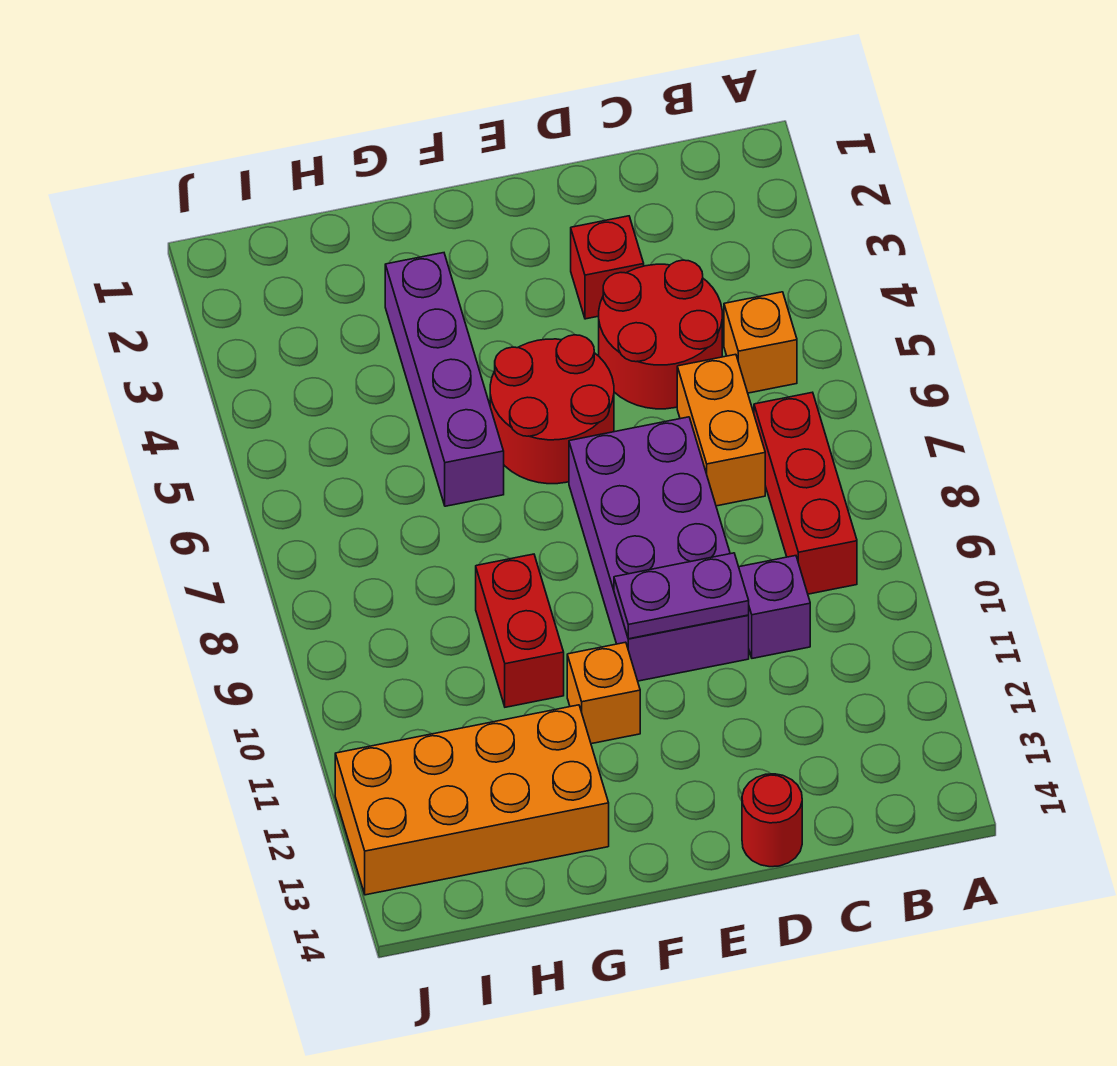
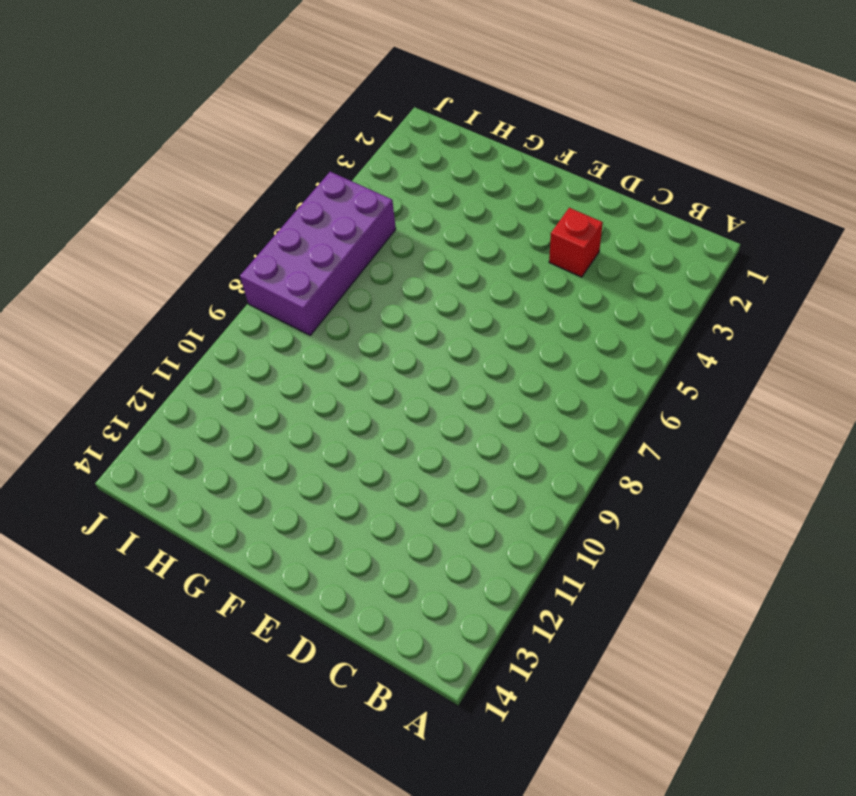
purple brick I5:J8 level 1 -> purple brick D7:E10 level 1
none -> orange brick B5 level 1
none -> red brick B7:B9 level 1
none -> red round brick C4:D5 level 1

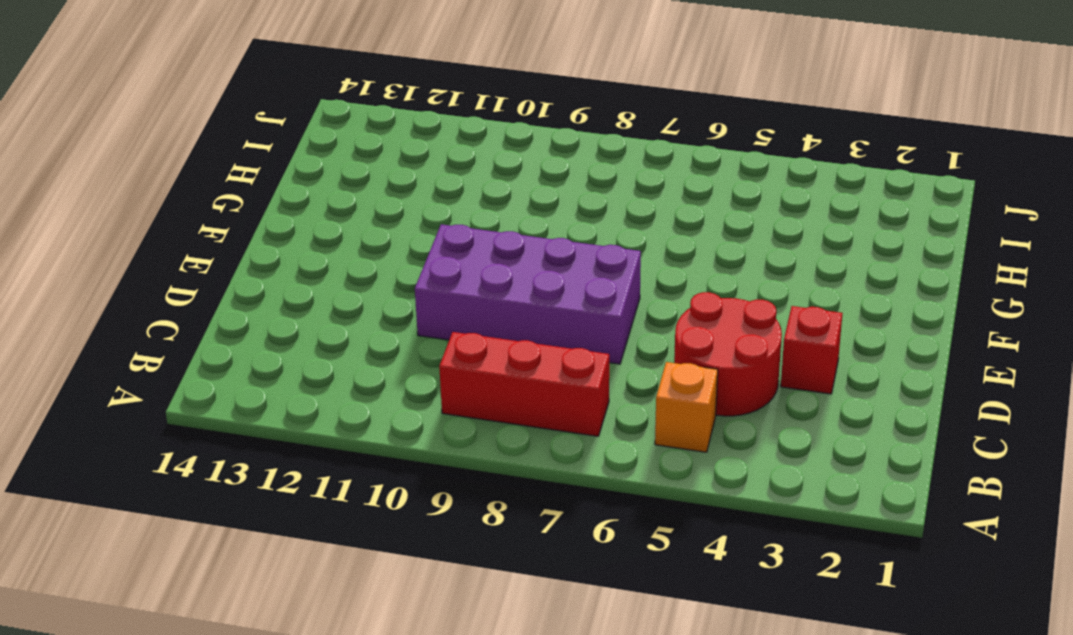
none -> orange brick C6:C7 level 1
none -> purple brick C10 level 1
none -> red round brick D14 level 1

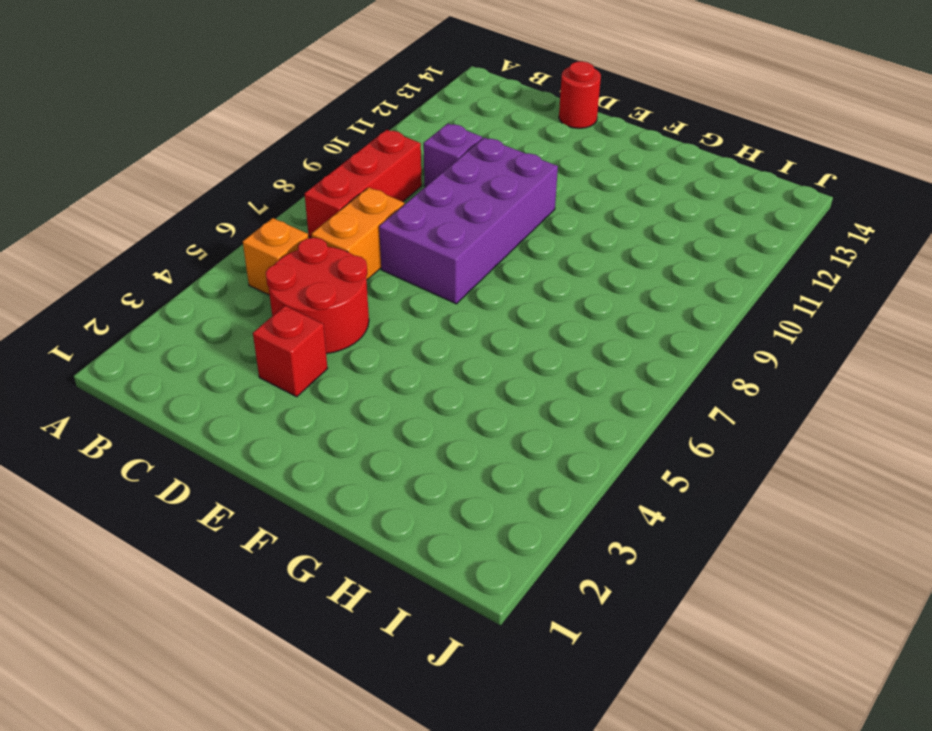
none -> red round brick E5:F6 level 1
none -> orange brick F11 level 1
none -> purple brick G3:G6 level 1

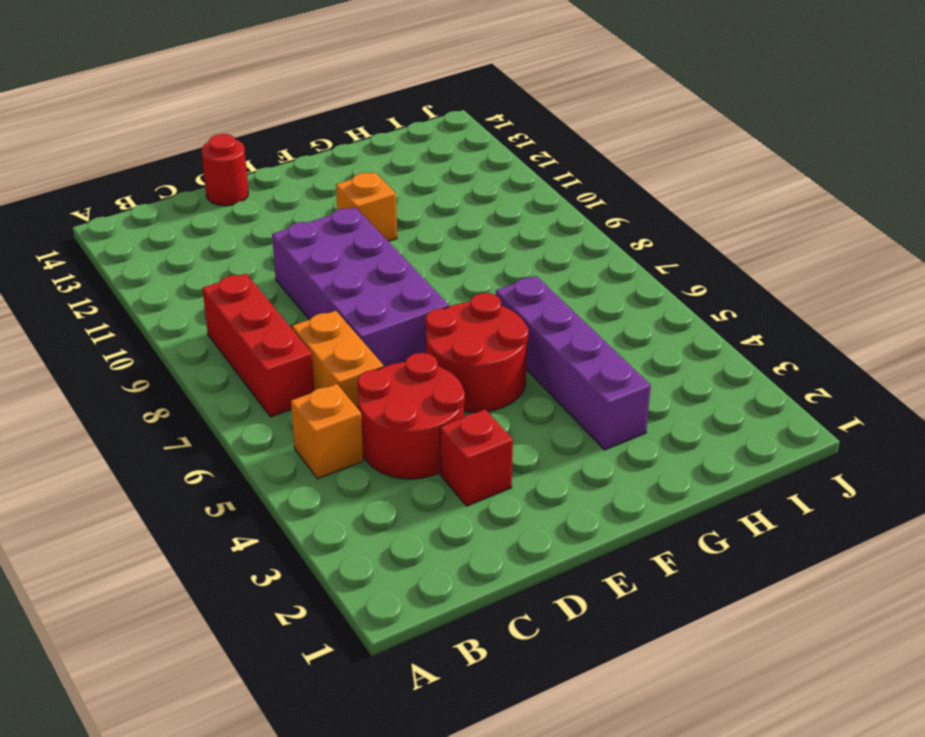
none -> purple brick C10 level 1
none -> red brick G9:G10 level 1
none -> orange brick G12:J13 level 1

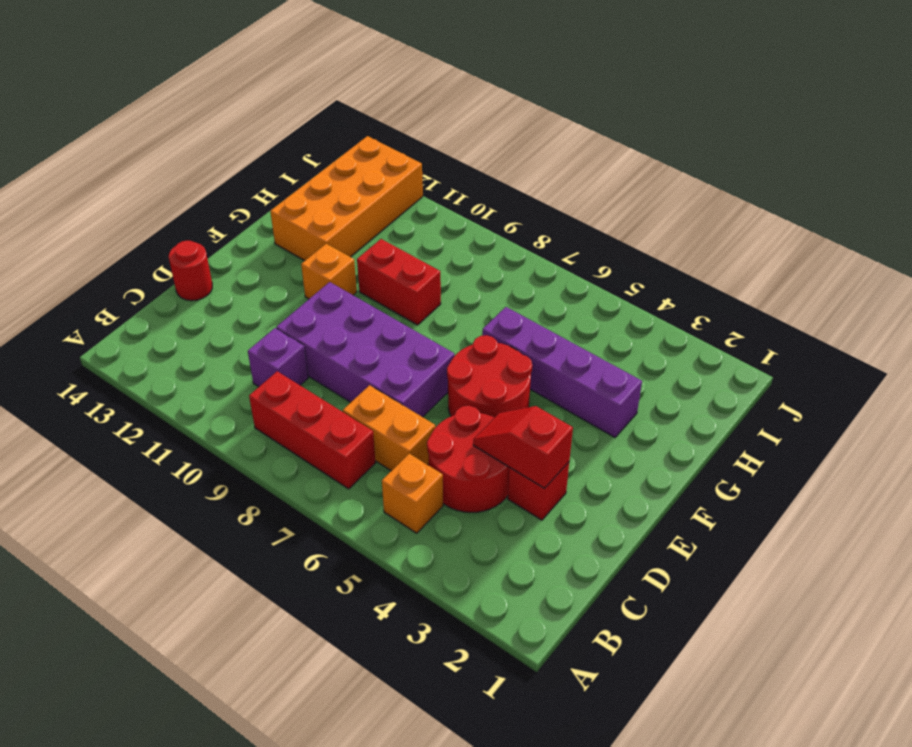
red slope D3:D4 level 2 top 3 -> none
none -> purple plate D10:E10 level 2

